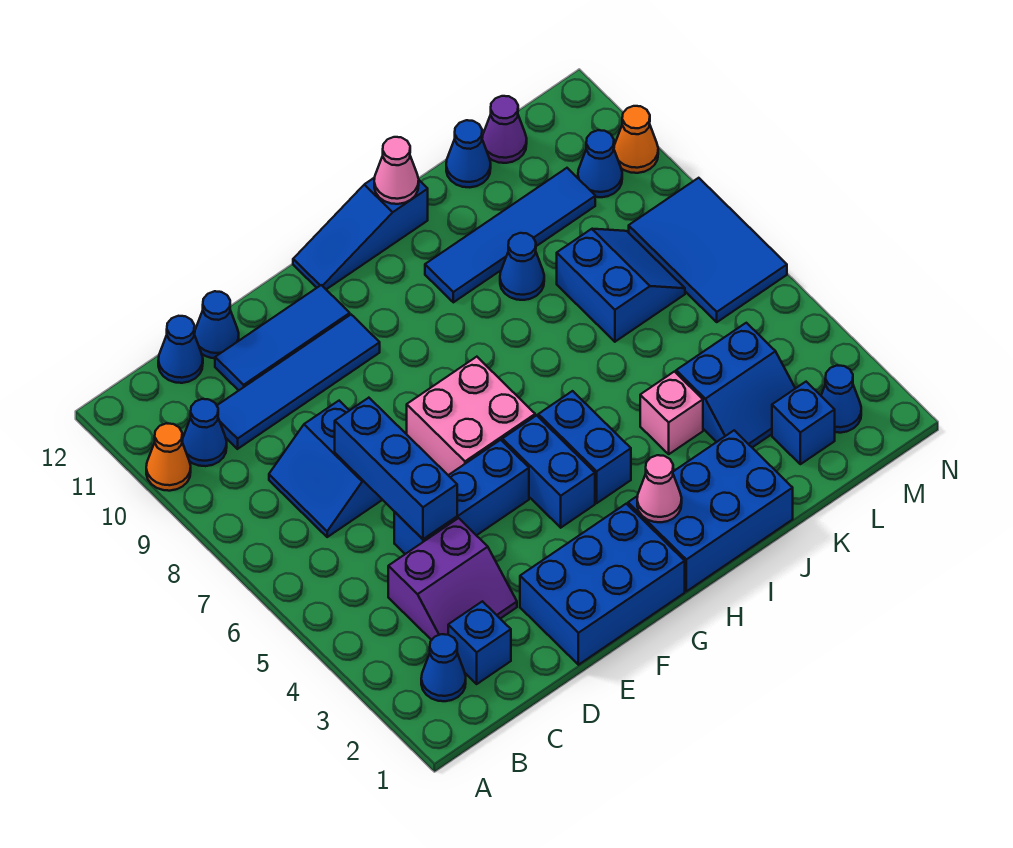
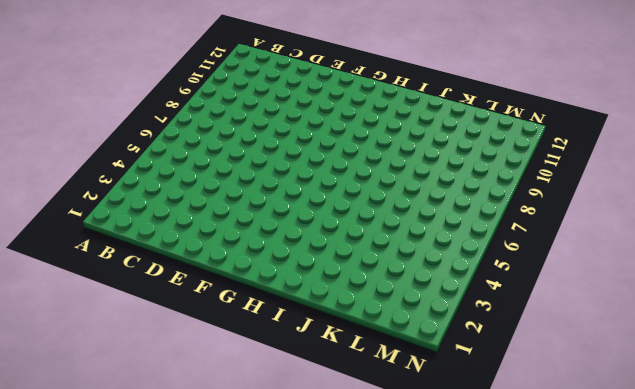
none -> orange cone A10 level 1
none -> blue cone B2 level 1
none -> blue cone B10 level 1
none -> blue brick C2 level 1

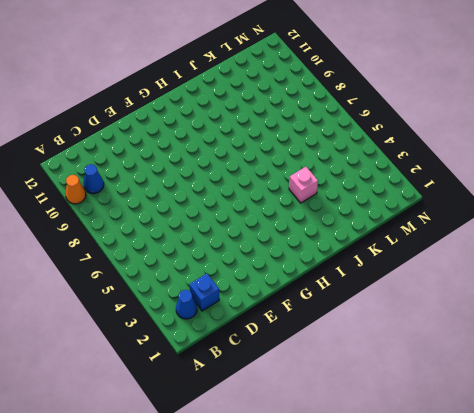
none -> purple slope C3:D4 level 1 top 4
none -> blue slope C7:D8 level 1 top D
none -> blue tile C10:F10 level 1
none -> blue cone C12 level 1

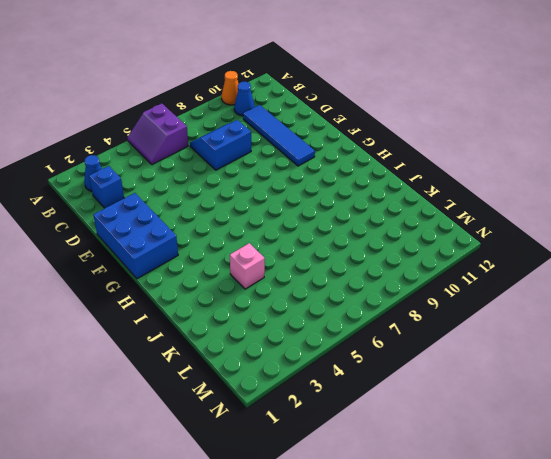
purple slope A5:B6 level 1 top 6 -> purple slope C3:D4 level 1 top 4
none -> blue cone C12 level 1
none -> blue brick D5:F5 level 1
none -> blue tile D11:F11 level 1
none -> blue cone D12 level 1

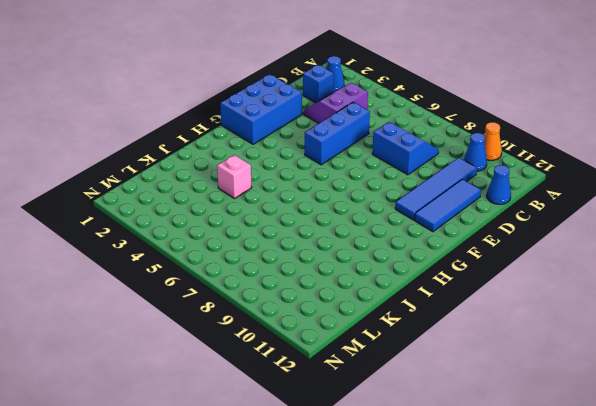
none -> blue cone D12 level 1
none -> pink brick F6:G7 level 1
none -> blue brick G4:G5 level 1
none -> blue slope G12:I12 level 1 top I

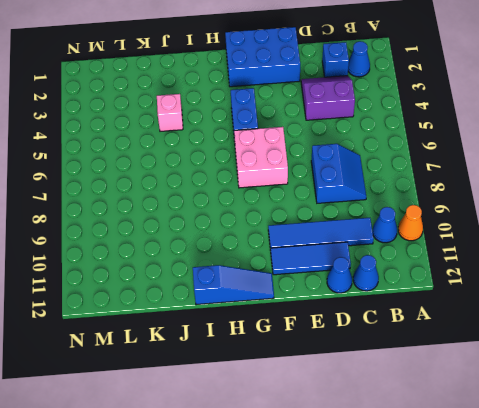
none -> blue brick D5:F5 level 1
none -> blue brick H1:J2 level 1
none -> blue brick H4:H5 level 1
none -> blue tile I10:L10 level 1

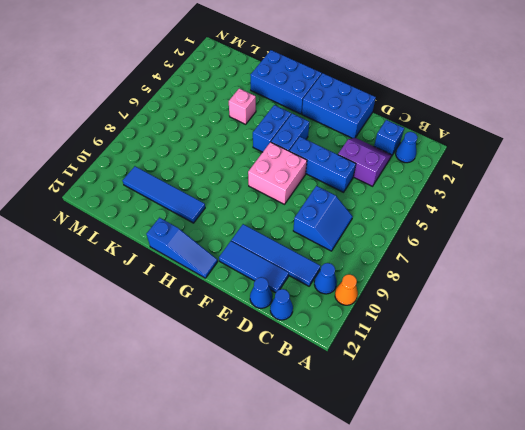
none -> blue cone J9 level 1
none -> blue slope K3:L4 level 1 top 4
none -> blue slope K7:L8 level 1 top K
none -> blue cone K12 level 1

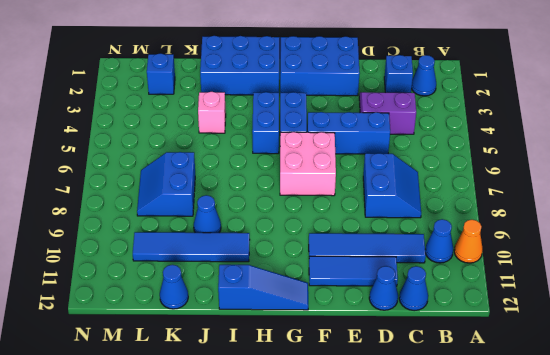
none -> blue slope K3:L4 level 1 top 4
none -> purple cone L12 level 1
none -> blue cone M2 level 1
none -> blue tile M6:N8 level 1

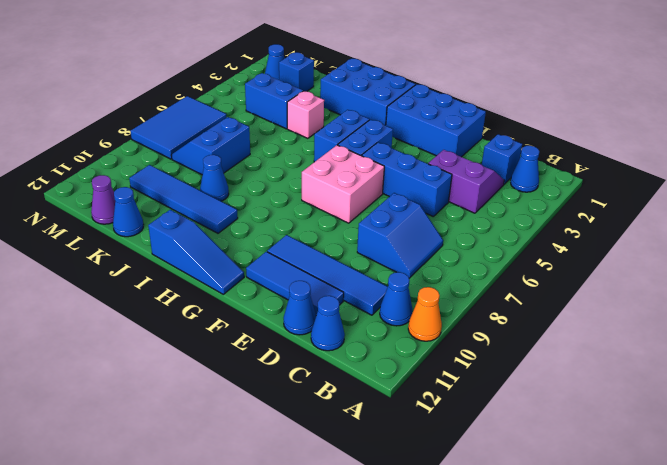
none -> blue cone M10 level 1
none -> orange cone N10 level 1
none -> blue brick D5:D7 level 2
none -> pink cone H2 level 2

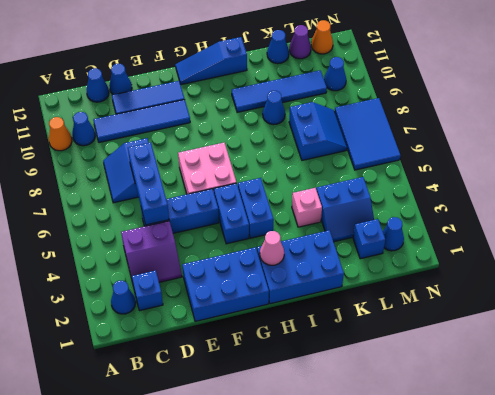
orange cone M12 level 1 -> orange cone N10 level 1
none -> pink cone I12 level 2

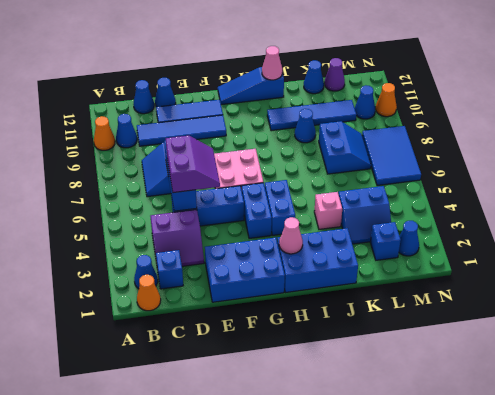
orange cone B1 level 1 -> none
purple slope D5:E6 level 3 top D -> none

